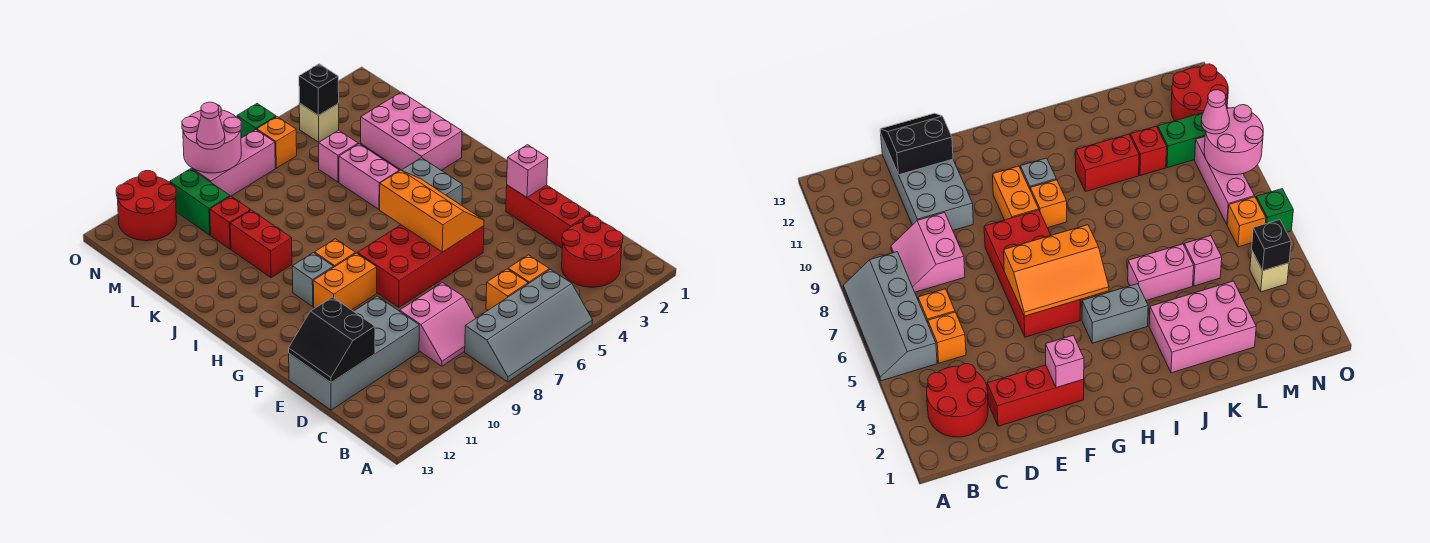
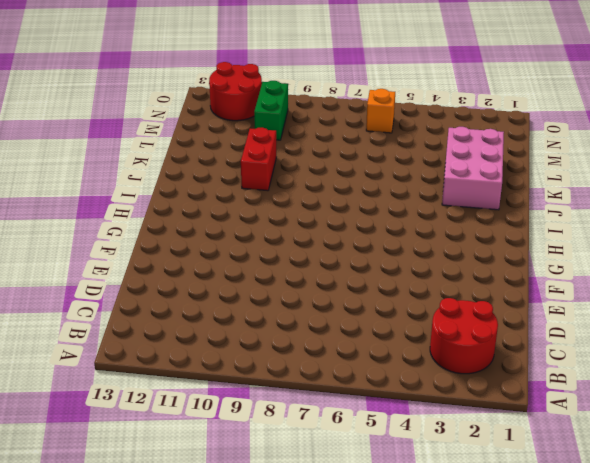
none -> grey slope A5:B8 level 1 top B
none -> orange brick C5 level 1
none -> orange brick C6 level 1

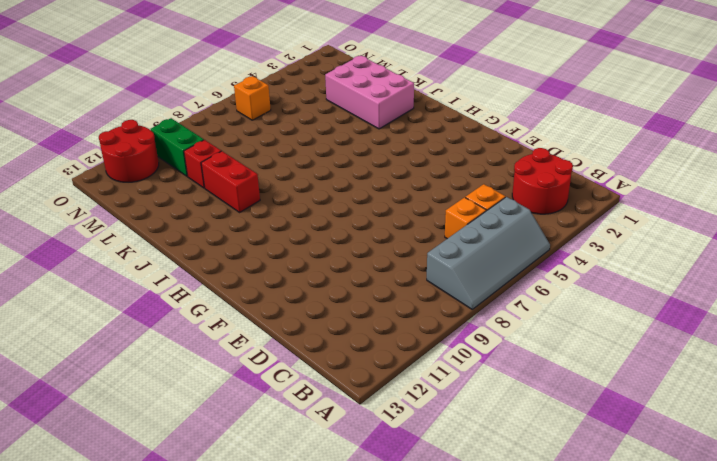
none -> pink slope C8:D9 level 1 top D
none -> red brick D2:F2 level 1
none -> grey brick D10:E13 level 1

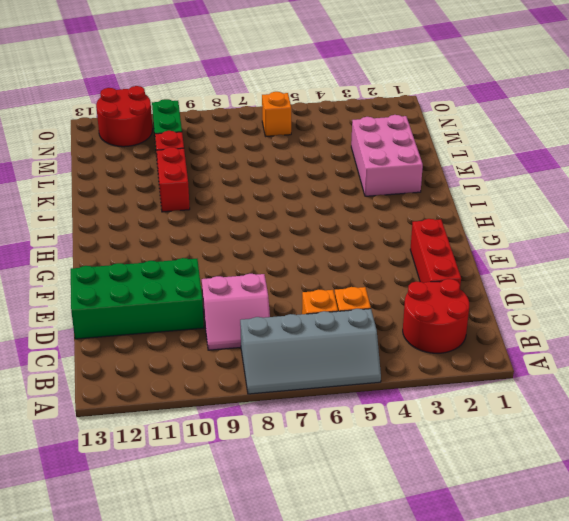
green brick D10:E13 level 1 -> grey brick D10:E13 level 1
none -> red brick F5:G8 level 1
none -> orange brick G9:G10 level 1
none -> grey brick H4:I4 level 1

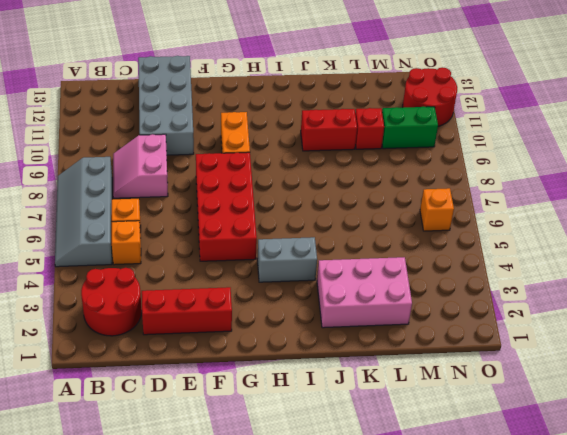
none -> orange brick H9 level 1
none -> grey brick H10 level 1
none -> pink brick J5:K5 level 1

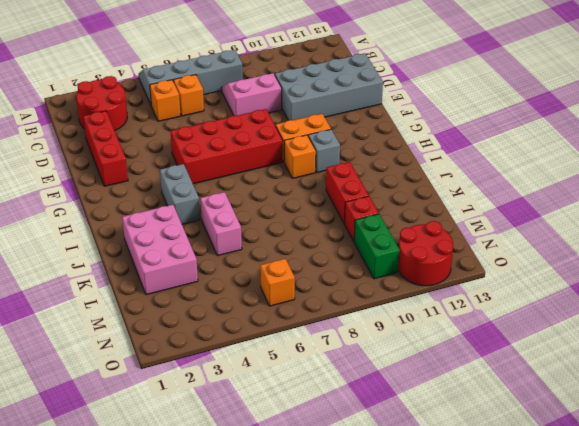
none -> pink brick L5 level 1
none -> tan brick N4 level 1
none -> pink brick N7:N9 level 1

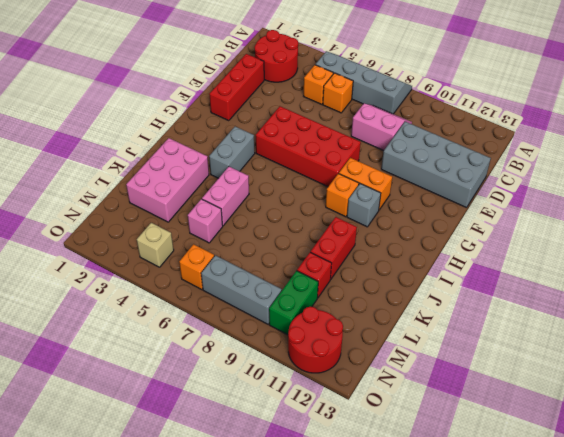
grey brick N7:N9 level 1 -> pink brick N7:N9 level 1
none -> green brick O6 level 1
none -> black slope D12:E13 level 2 top 12
none -> pink brick F2 level 2

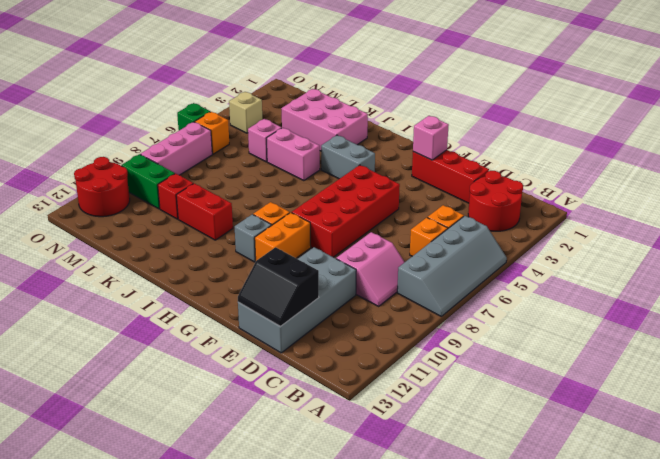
none -> orange slope F5:H6 level 2 top 6
none -> black brick N4 level 2
none -> pink round brick N8:O9 level 2

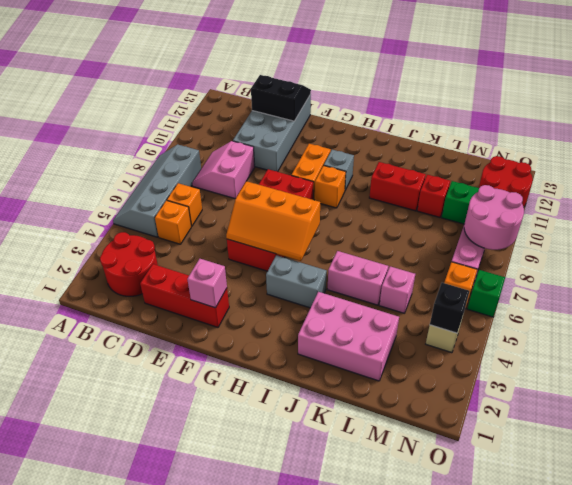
none -> pink cone N9 level 3

